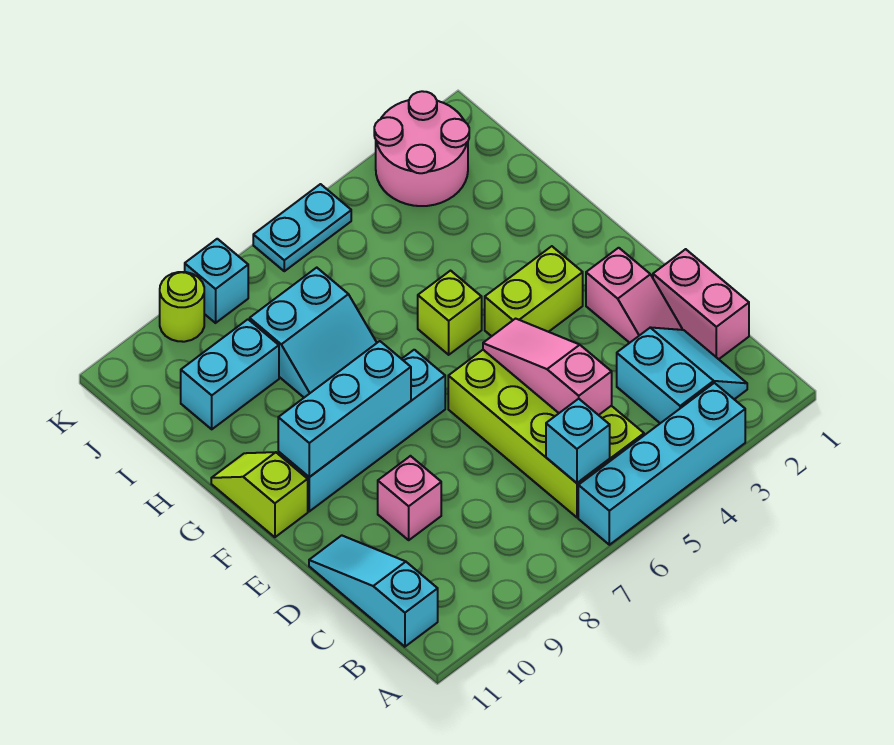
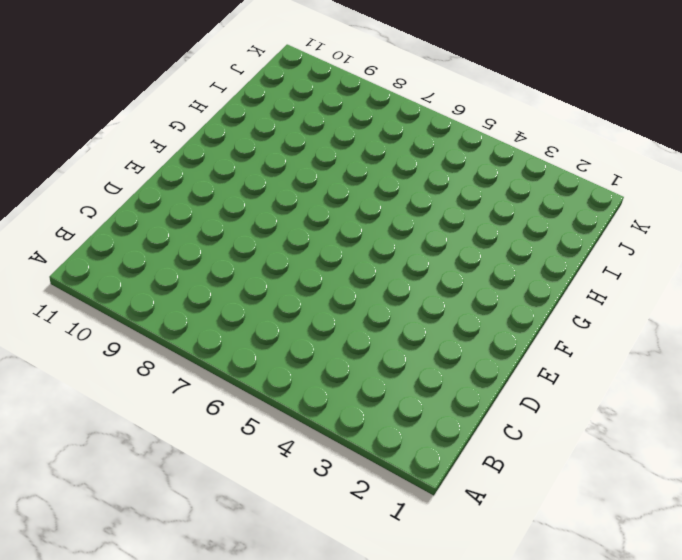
none -> cyan brick A3:A6 level 1
none -> cyan slope B2:C3 level 1 top 3
none -> lime brick B5:E6 level 1

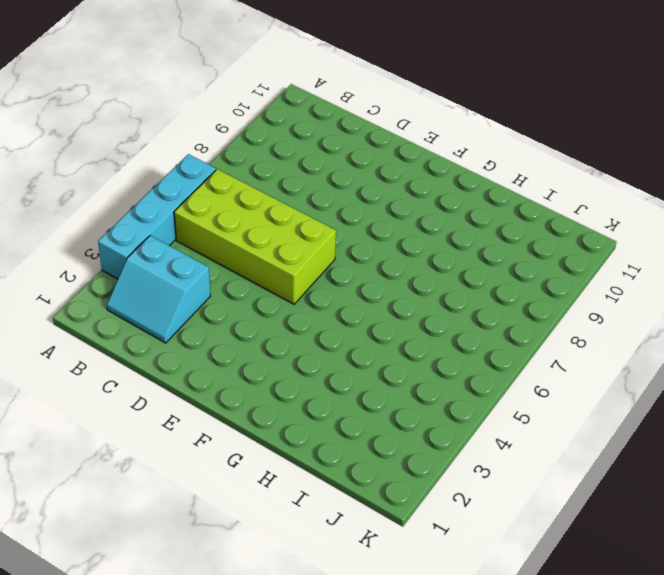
none -> cyan slope B11:D11 level 1 top B
none -> pink brick C1:D1 level 1
none -> pink slope D2:E2 level 1 top E

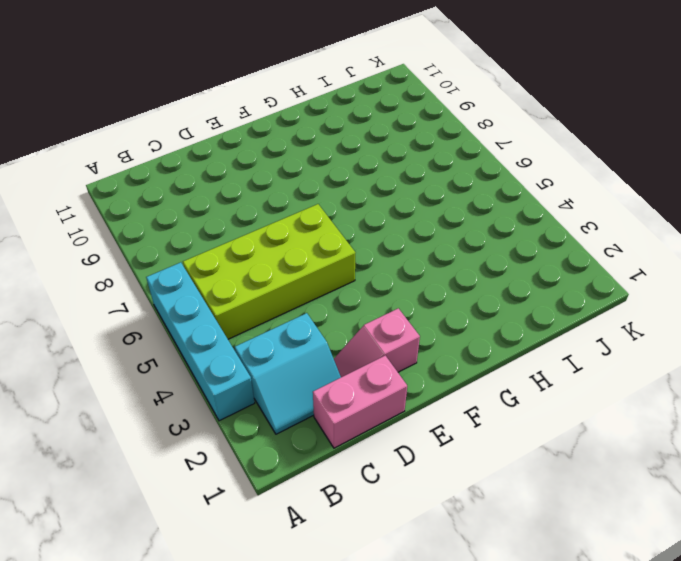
none -> cyan slope B11:D11 level 1 top B
none -> pink brick D9 level 1
none -> lime brick F3:F4 level 1

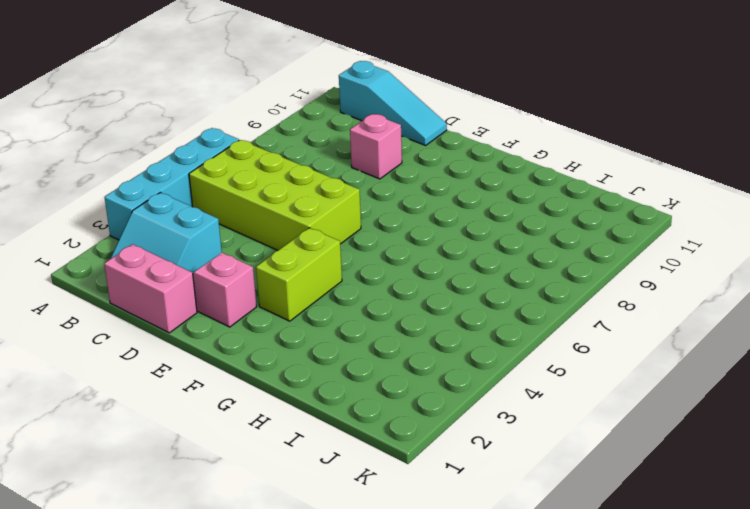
none -> cyan brick F7:F10 level 1
none -> lime slope F11:G11 level 1 top F
none -> lime brick G5 level 1

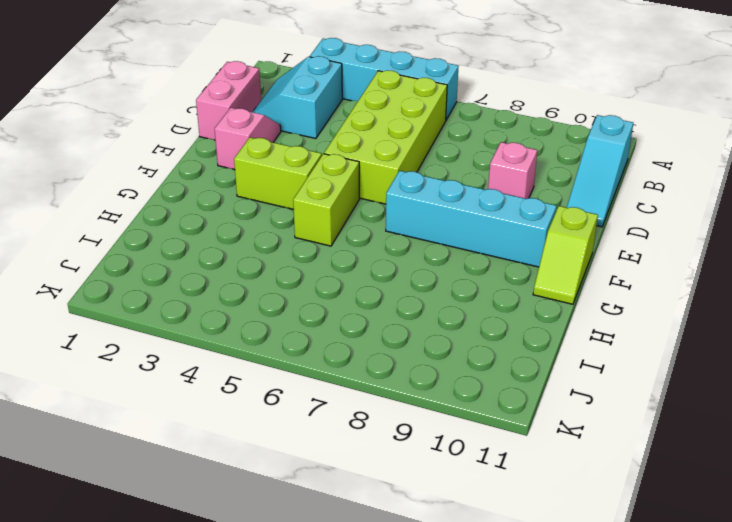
lime brick F5:G5 level 1 -> lime brick G5 level 1
none -> cyan slope H7:I8 level 1 top I
none -> cyan brick I9:I10 level 1
none -> pink round brick J2:K3 level 1

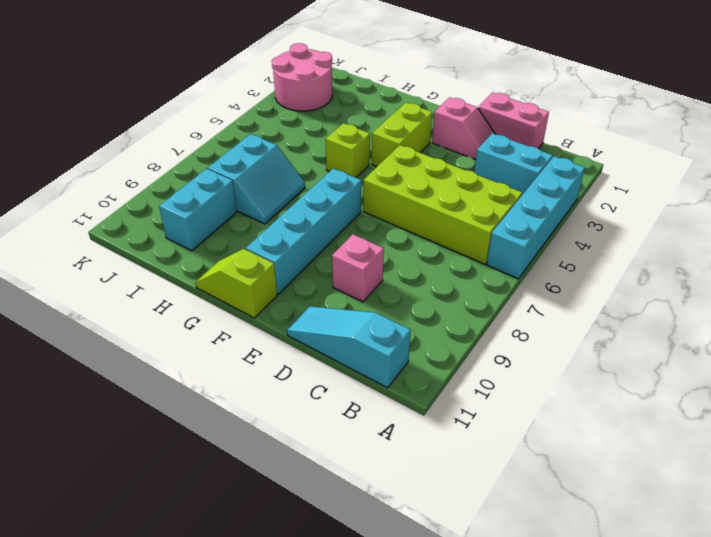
none -> cyan plate K5:K6 level 1
none -> cyan brick K8 level 1
none -> lime round brick K9 level 1

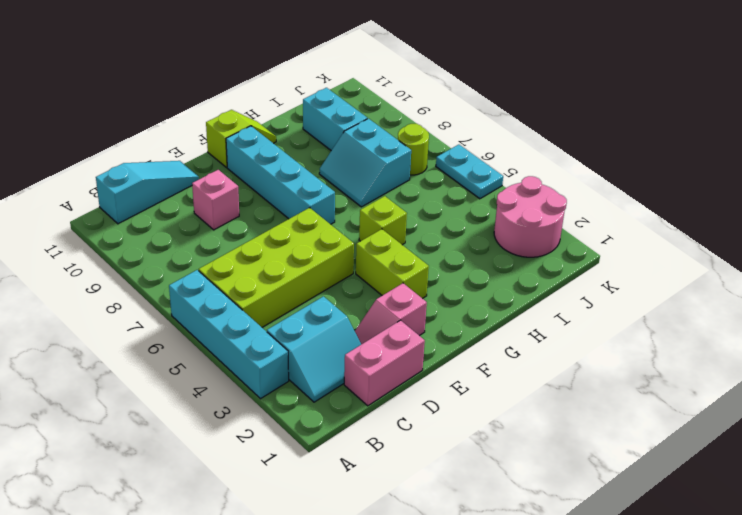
lime round brick J7 level 1 -> lime round brick K9 level 1
none -> cyan brick K8 level 1
none -> cyan brick B6 level 2
none -> pink slope C5:E5 level 2 top C

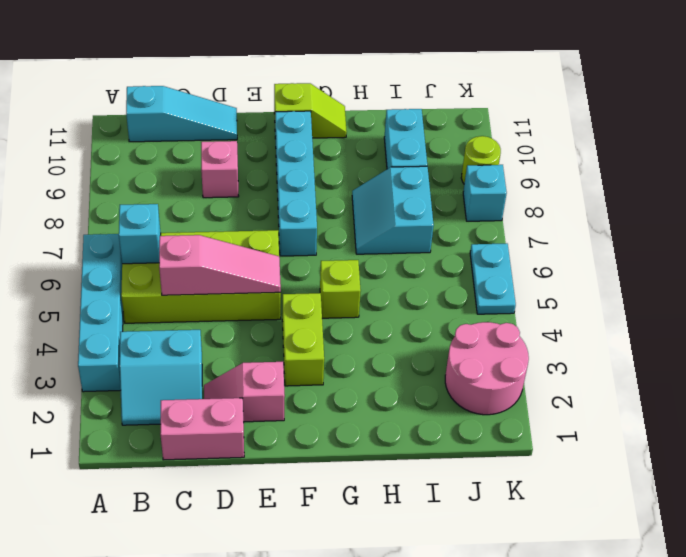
none -> cyan brick F8:F10 level 2

